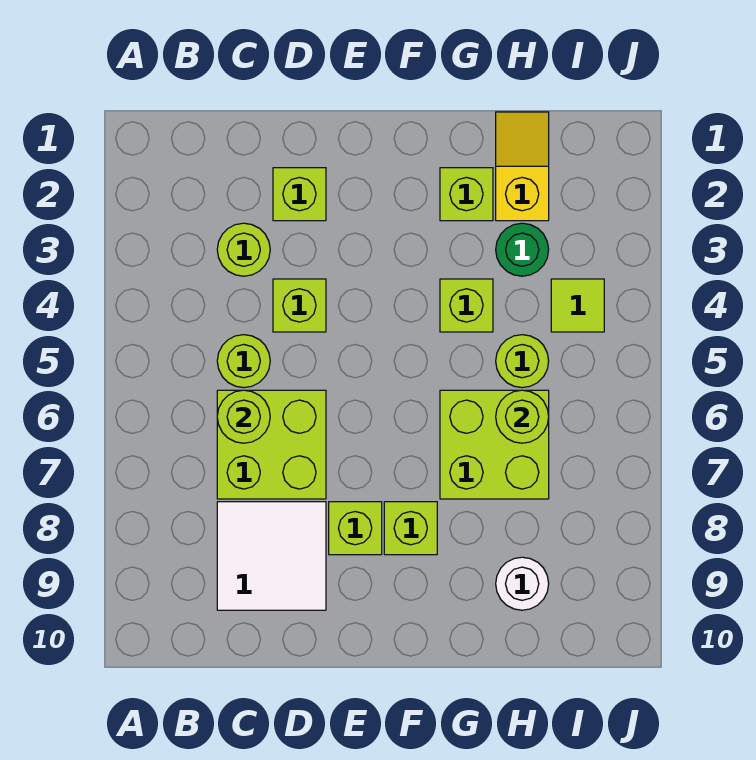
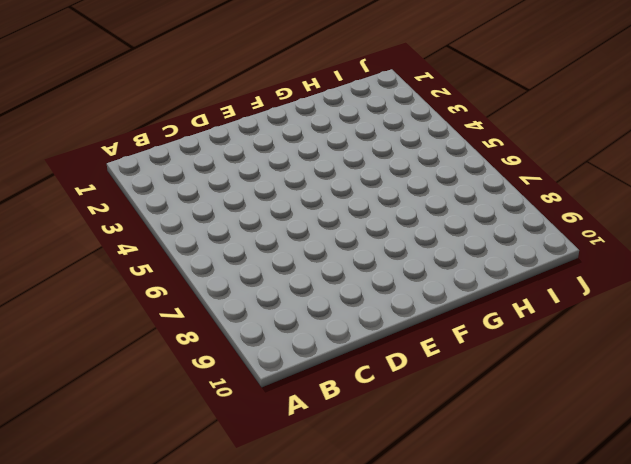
none -> lime round brick C3 level 1
none -> lime round brick C5 level 1
none -> lime brick C6:D7 level 1

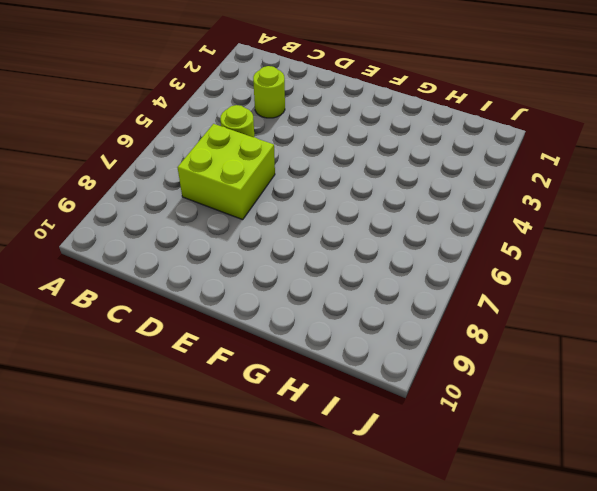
none -> white tile C8:D9 level 1
none -> lime brick D2 level 1
none -> lime brick D4 level 1

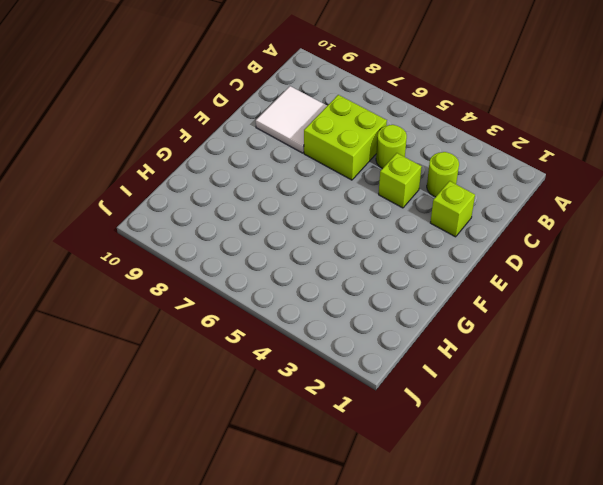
none -> lime brick E8 level 1
none -> lime brick F8 level 1
none -> lime brick G2 level 1

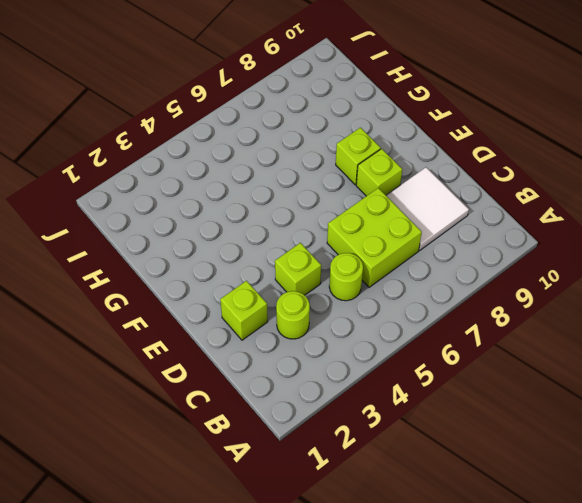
none -> lime brick G2 level 1
none -> lime brick G4 level 1
none -> lime brick G6:H7 level 1

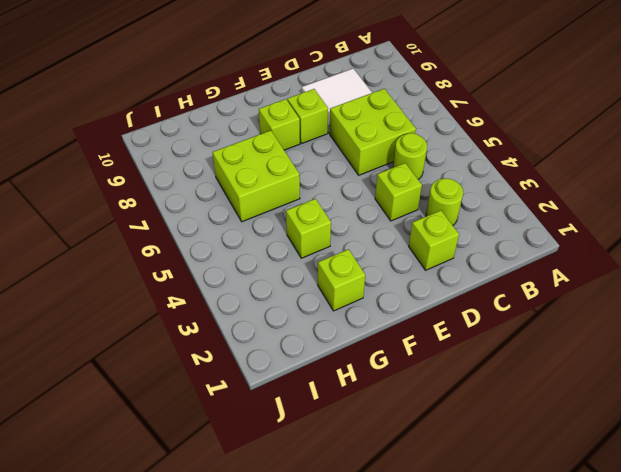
none -> yellow slope H1:H2 level 1 top 2
none -> green round brick H3 level 1
none -> lime round brick H5 level 1

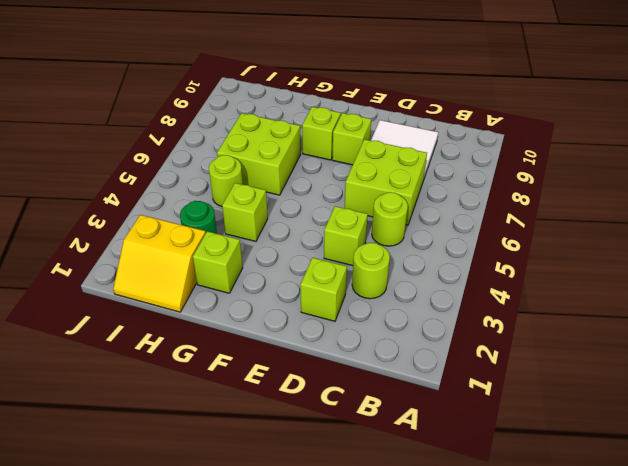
yellow slope H1:I2 level 1 top 2 -> yellow slope H1:H2 level 1 top 2
none -> white round brick H9 level 1
none -> lime tile I4 level 1
none -> lime round brick C6 level 2

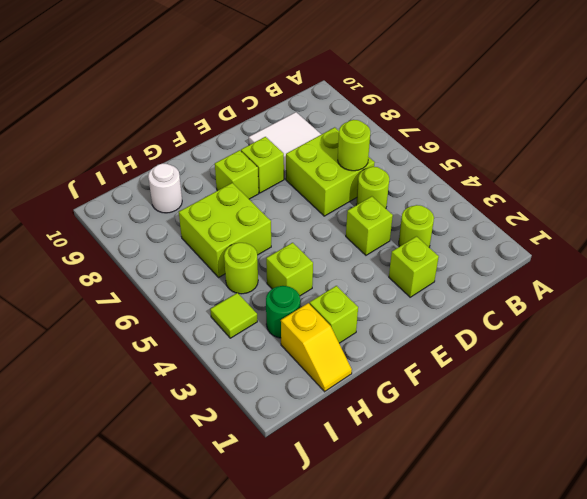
none -> lime round brick H6 level 2

